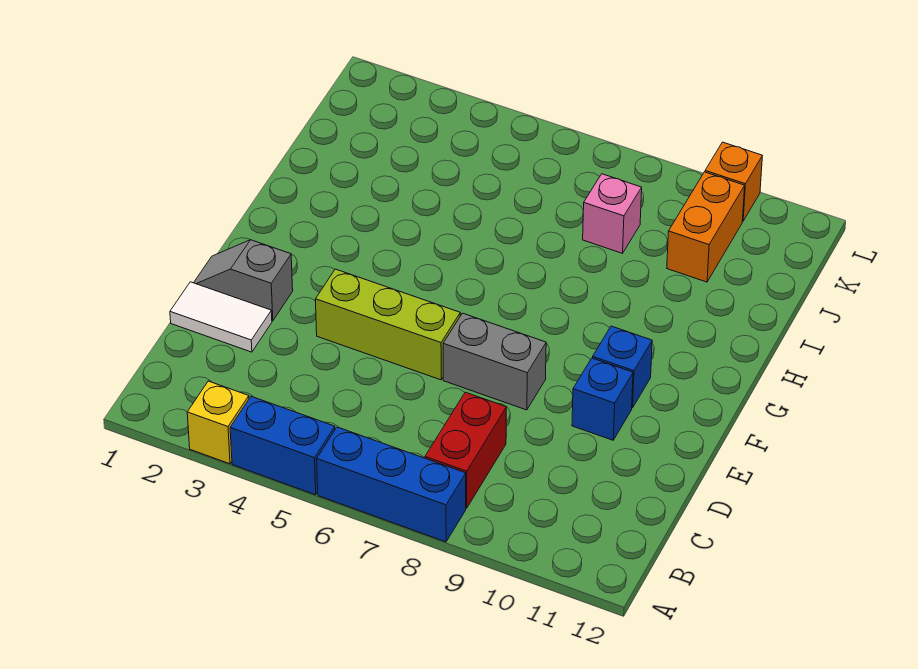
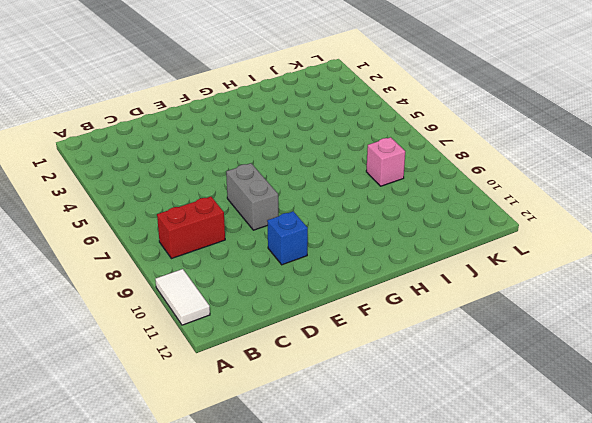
white tile A10:A11 level 1 -> white tile D1:D2 level 1
none -> yellow brick A3 level 1
none -> blue brick A4:A5 level 1
none -> blue brick A6:A8 level 1

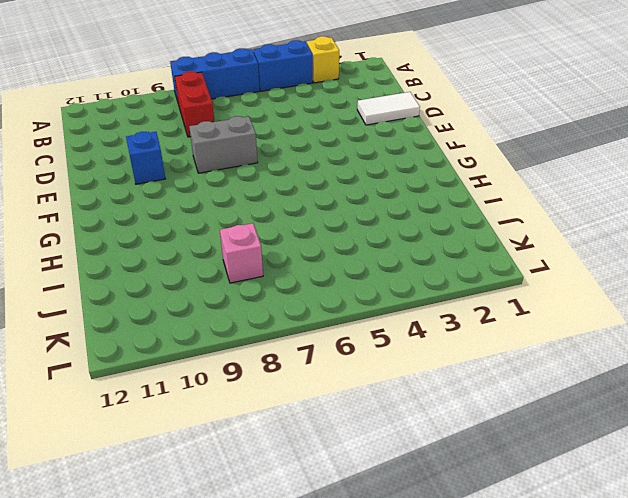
none -> grey slope E1:E2 level 1 top 2
none -> lime brick E4:E6 level 1
none -> blue brick F10 level 1

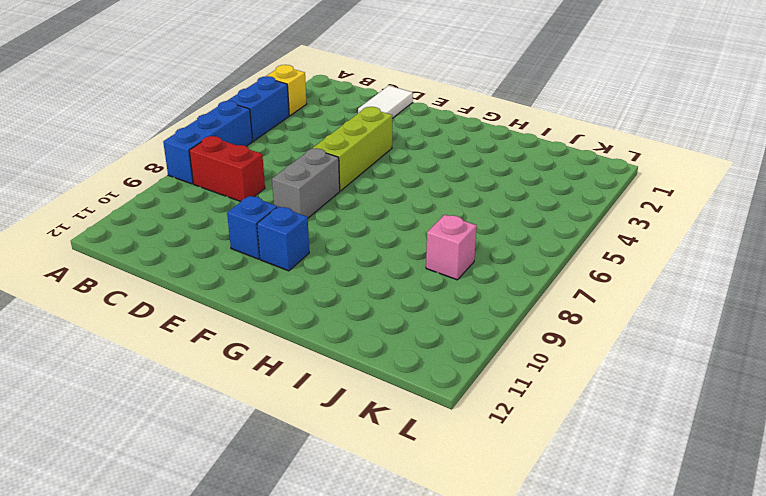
none -> grey slope E1:E2 level 1 top 2
none -> orange brick J10:K10 level 1
none -> orange brick L10 level 1

